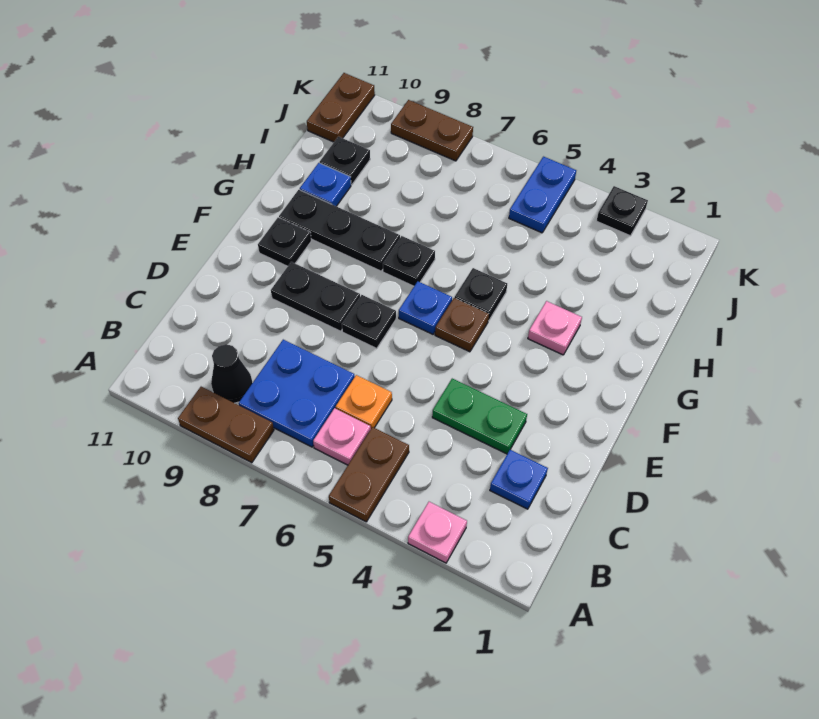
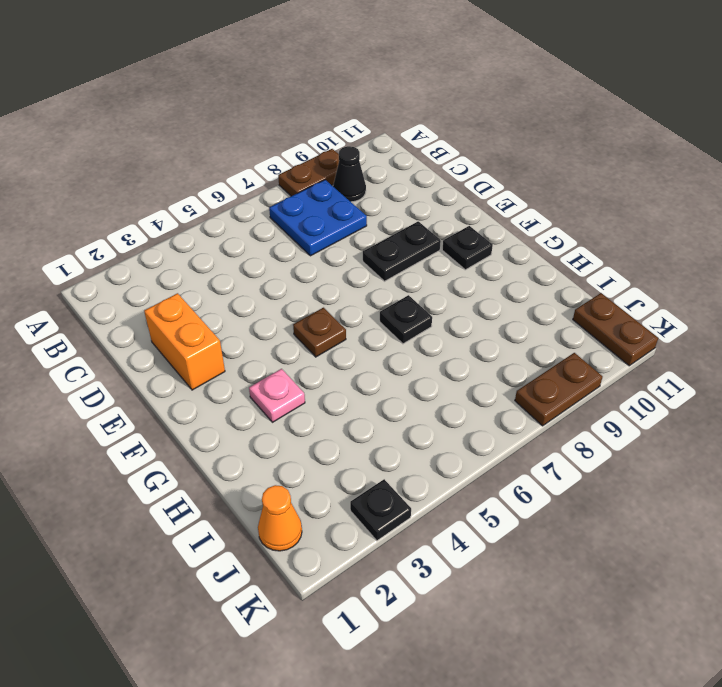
orange brick D2:E2 level 1 -> none
orange cone J1 level 1 -> none
none -> pink plate A3 level 1
none -> brown plate A5:B5 level 1
none -> pink plate B6 level 1

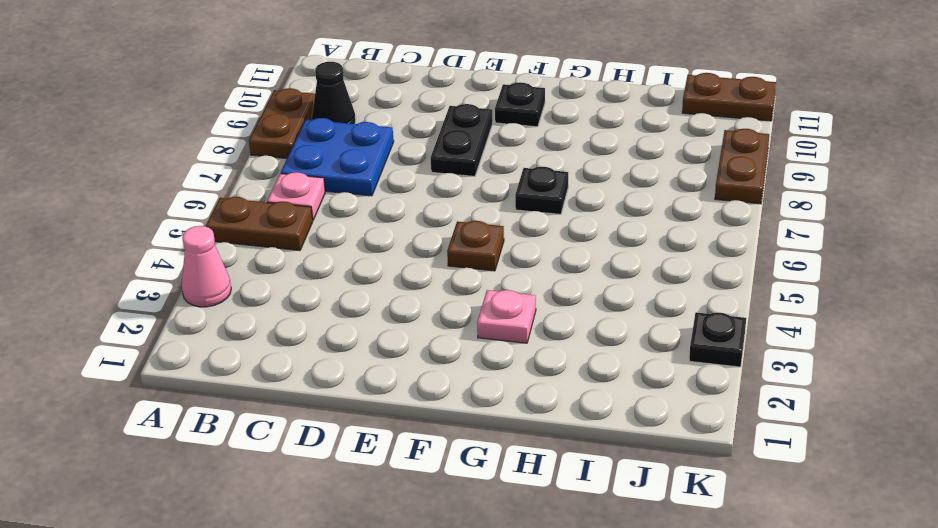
pink cone A3 level 1 -> pink plate A3 level 1
none -> blue plate C2 level 1
none -> orange plate C6 level 1
none -> green plate D3:D4 level 1

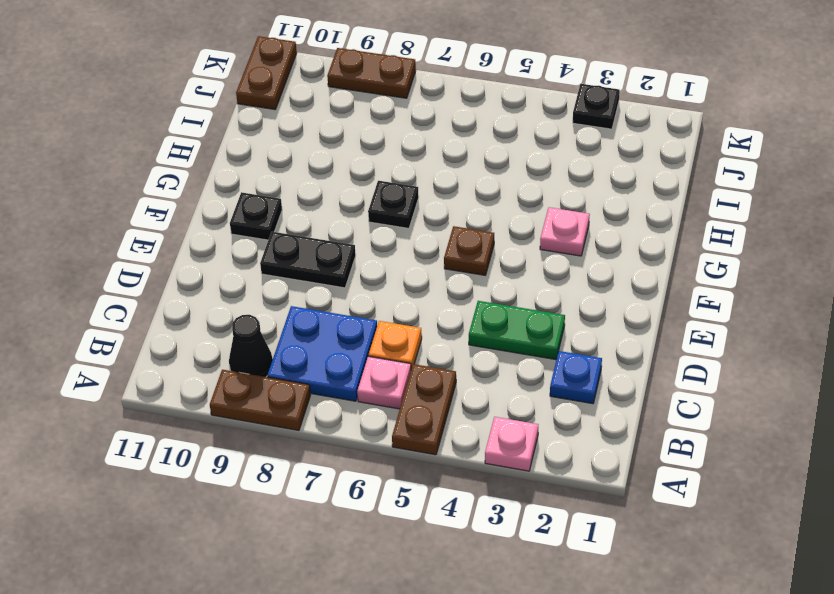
none -> black plate E7 level 1
none -> blue plate F6 level 1
none -> black plate G5 level 1

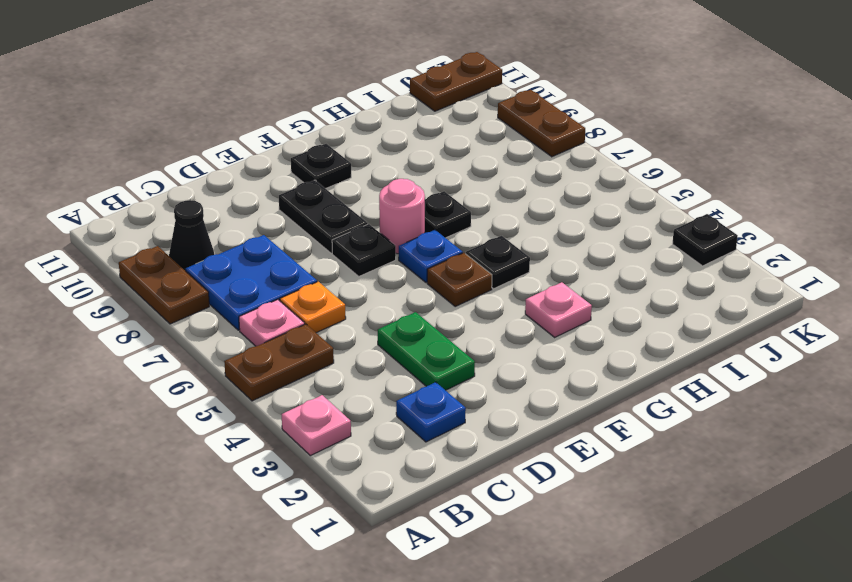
pink round brick F7 level 1 -> none
none -> black plate G8:G10 level 1
none -> blue plate H10 level 1
none -> black plate I10 level 1

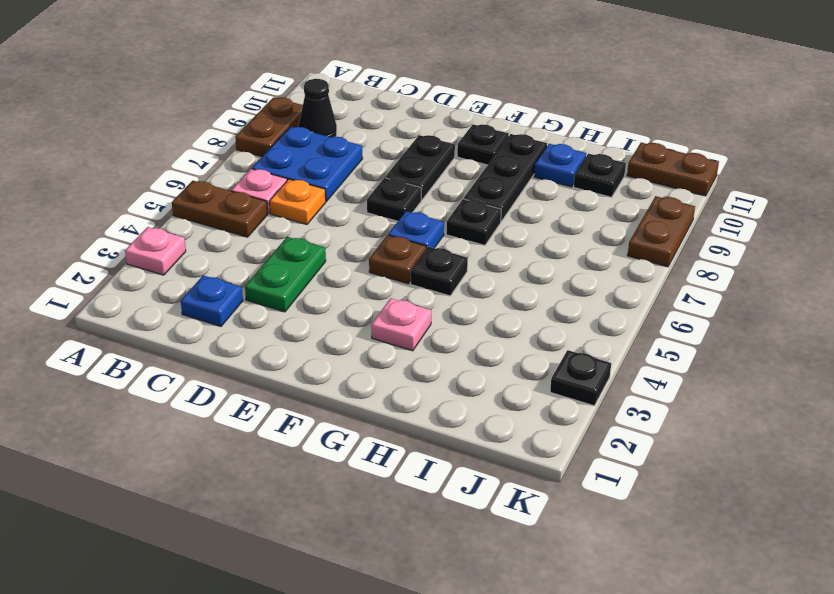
none -> blue plate J5:K5 level 1

